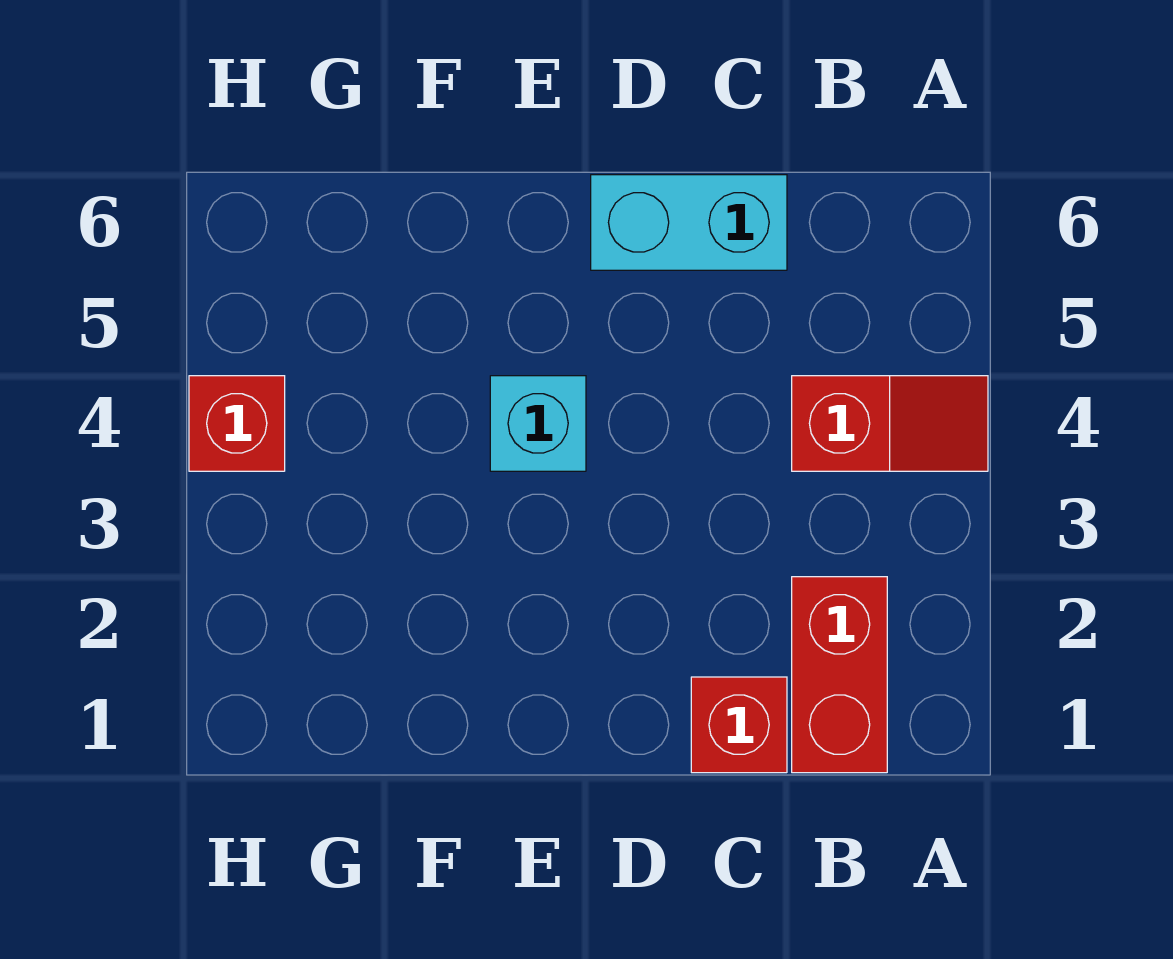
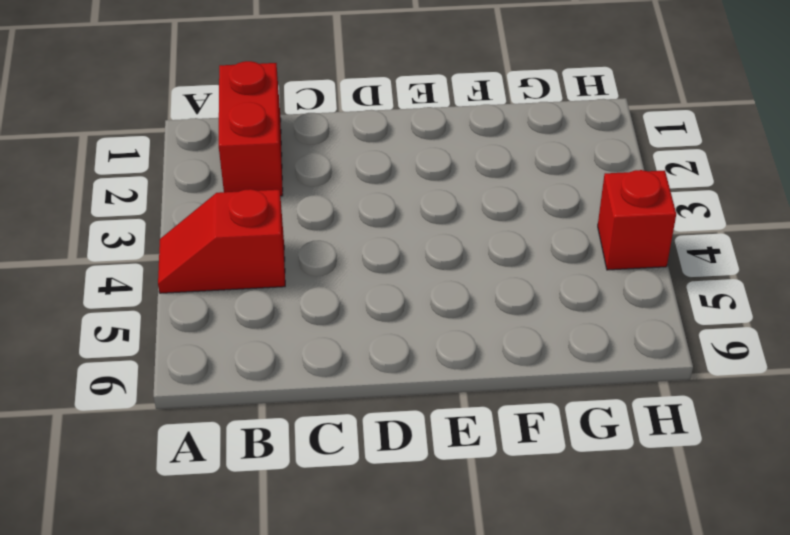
none -> red brick C1 level 1
none -> cyan brick C6:D6 level 1

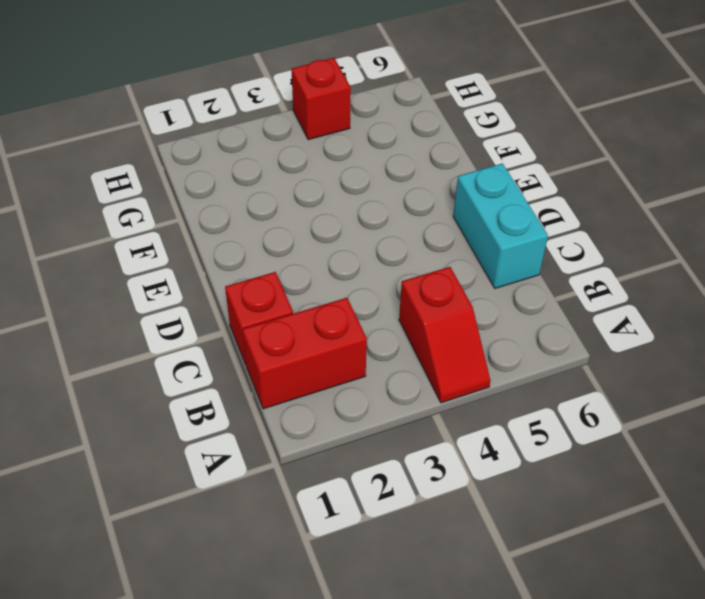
none -> cyan brick E4 level 1

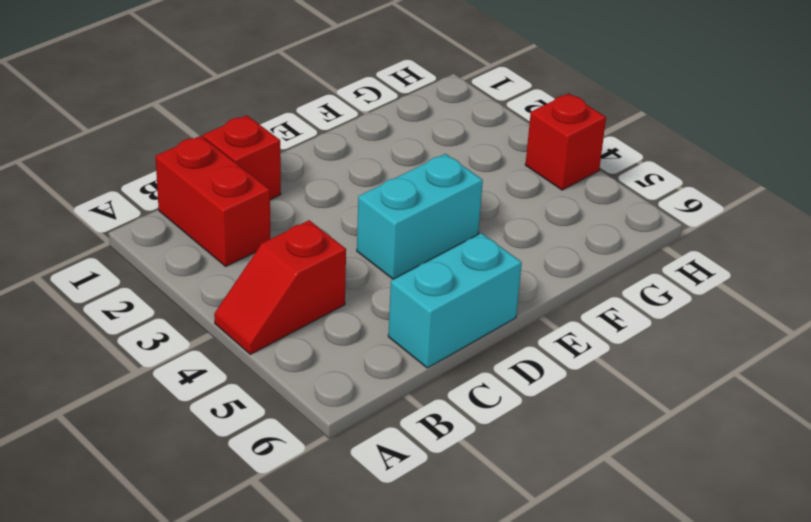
cyan brick D4:E4 level 1 -> cyan brick E4 level 1

